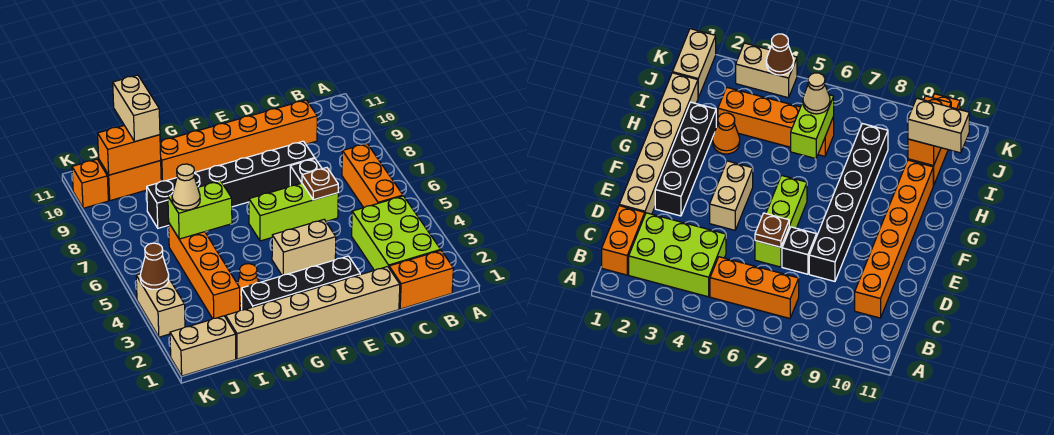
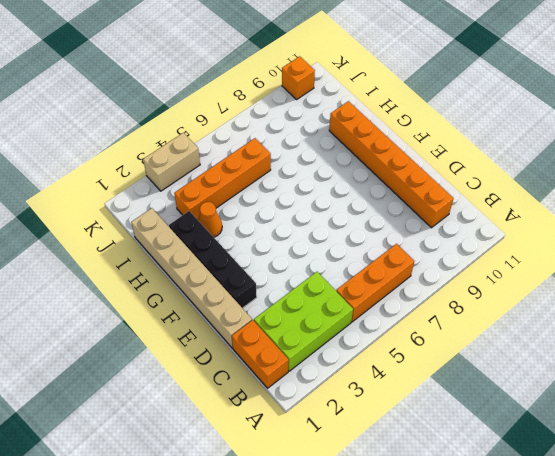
none -> lime brick D6:F6 level 1
none -> black brick D7 level 1
none -> black brick D8:I8 level 1

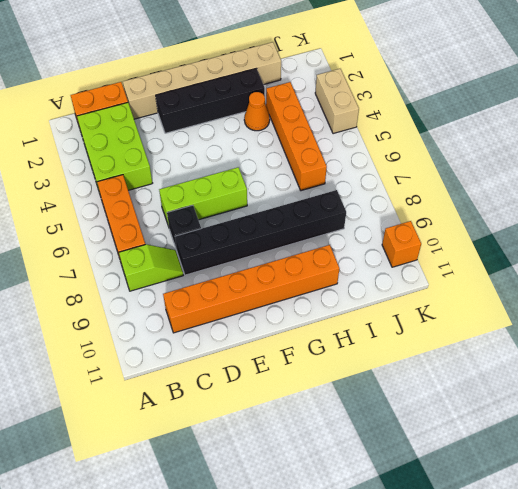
lime slope B8:C8 level 1 top B -> none
none -> tan brick E4:F4 level 1
none -> orange brick I10:J10 level 1
none -> tan brick J1:K1 level 1

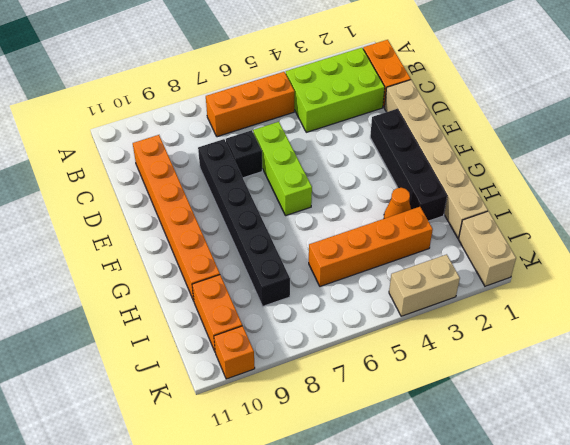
none -> tan brick E4:F4 level 1
none -> brown plate D6 level 2
none -> lime brick H6:I6 level 2

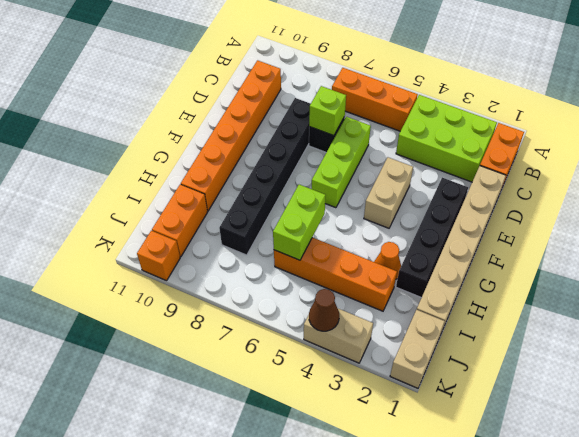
lime brick D7 level 2 -> none
none -> brown plate D6 level 2
none -> orange brick I10:J10 level 2
none -> tan cone I6 level 3

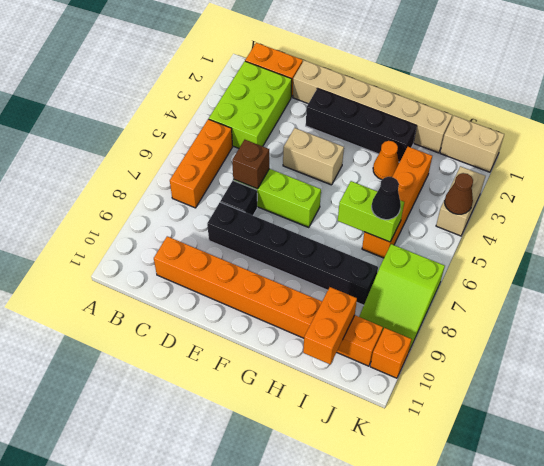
brown brick D6 level 2 -> brown plate D6 level 2
black cone I6 level 3 -> tan cone I6 level 3
orange brick I10:I11 level 2 -> orange brick I10:J10 level 2
lime slope J7:K9 level 1 top 7 -> none
none -> tan brick I10:I11 level 3

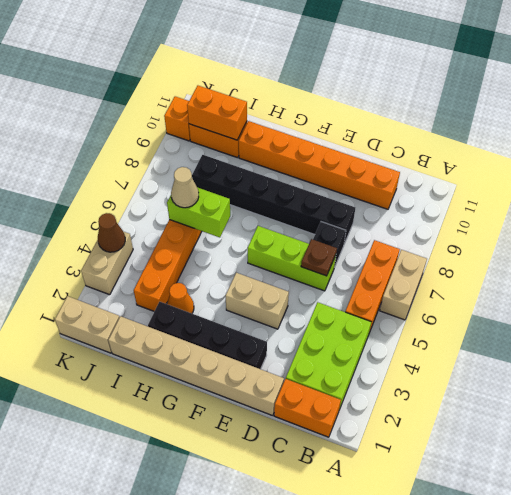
tan brick A6:A7 level 1 -> tan brick I10:I11 level 3

